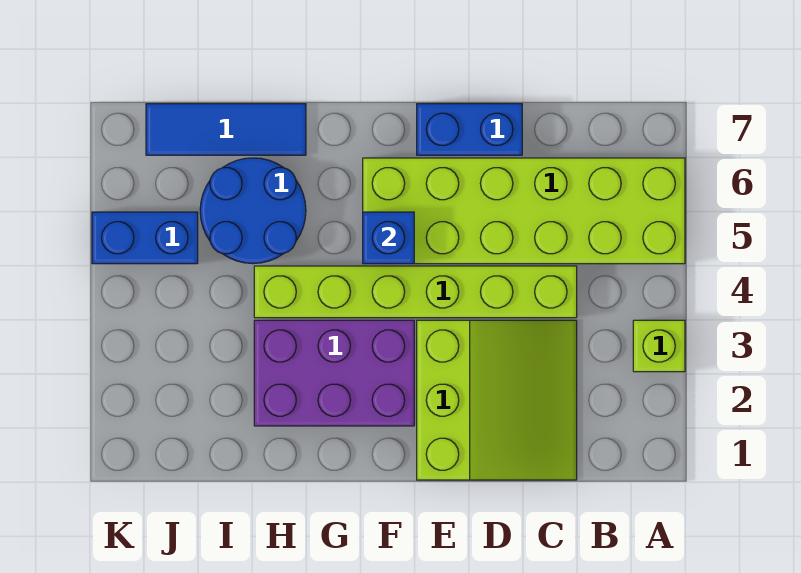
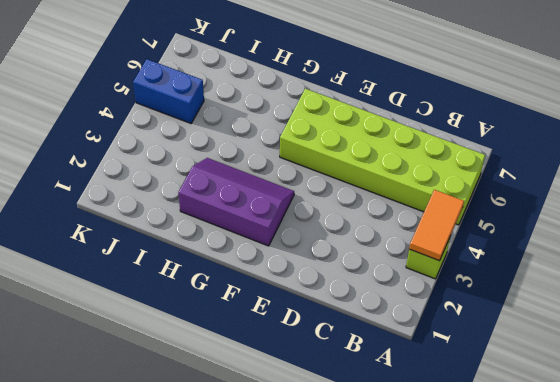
orange tile A3:A4 level 2 -> none
purple slope F2:H3 level 1 top 2 -> purple brick F2:H3 level 1
none -> lime slope C1:E3 level 1 top E
none -> lime brick C4:H4 level 1

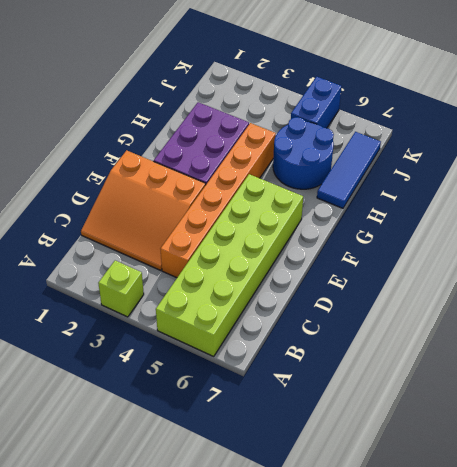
orange slope C1:E3 level 1 top E -> lime slope C1:E3 level 1 top E
orange brick C4:H4 level 1 -> lime brick C4:H4 level 1
none -> blue brick D7:E7 level 1
none -> blue brick F5 level 2

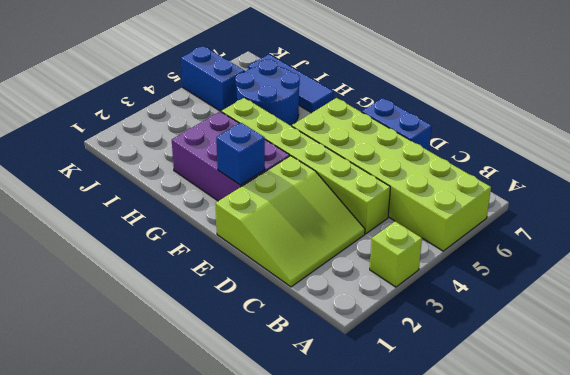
blue brick F2 level 2 -> blue brick F5 level 2

